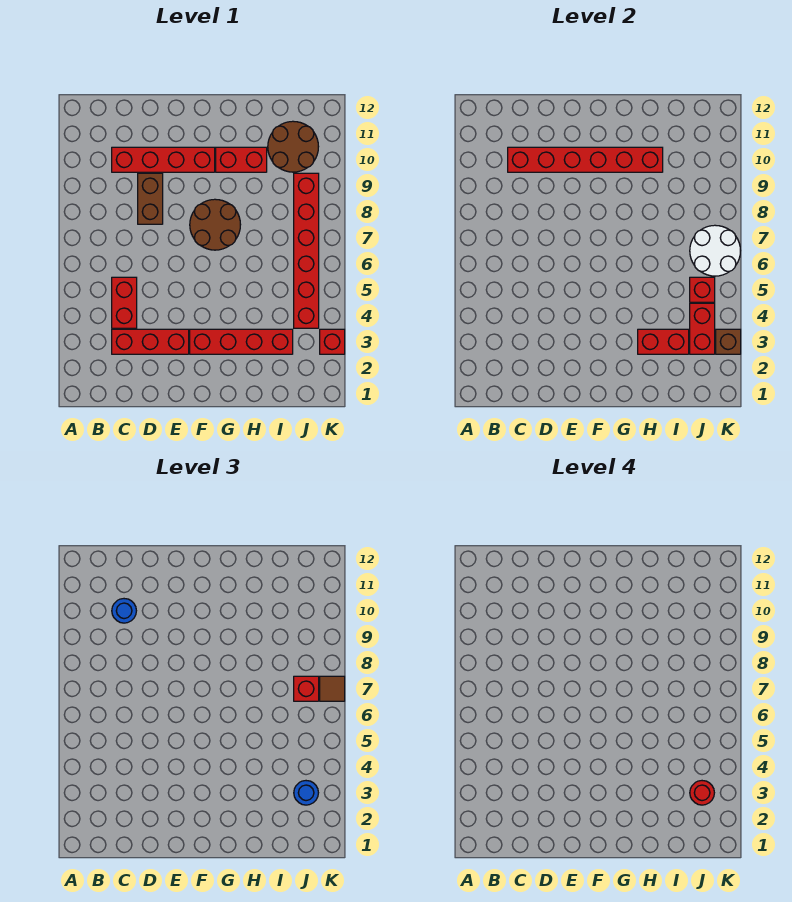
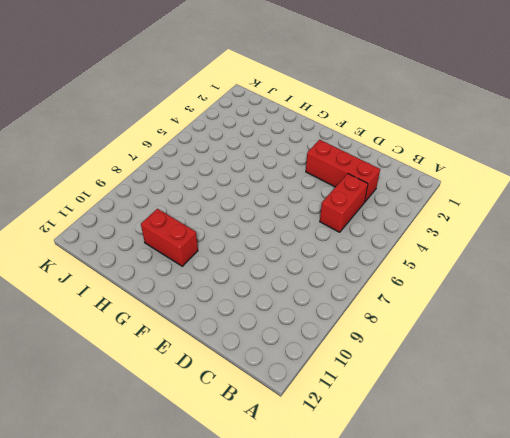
none -> red brick C10:F10 level 1
none -> brown brick D8:D9 level 1
none -> red brick F3:I3 level 1

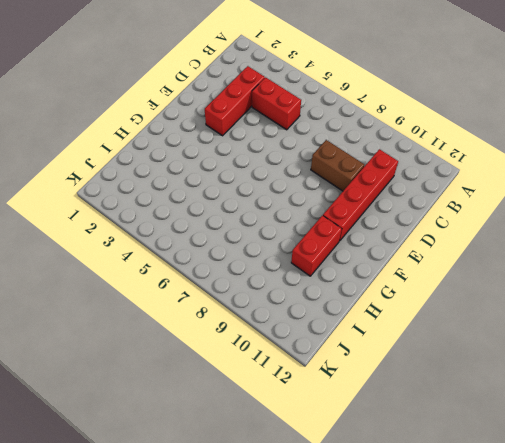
none -> red brick F3:I3 level 1
none -> brown round brick F7:G8 level 1
none -> brown round brick I10:J11 level 1

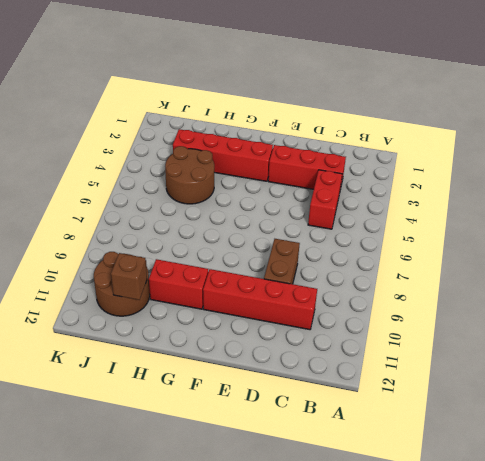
brown round brick H4:I5 level 1 -> brown round brick F7:G8 level 1
brown brick I11 level 2 -> brown brick K3 level 2
none -> red brick J4:J9 level 1
none -> red brick K3 level 1
none -> red brick C10:H10 level 2

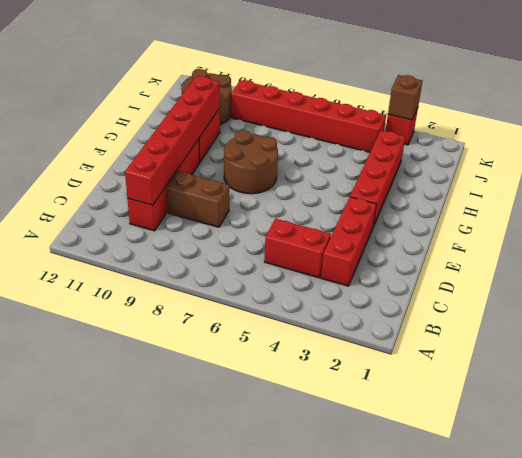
none -> red brick H3:I3 level 2
none -> red brick J3:J4 level 2
none -> red brick J5 level 2

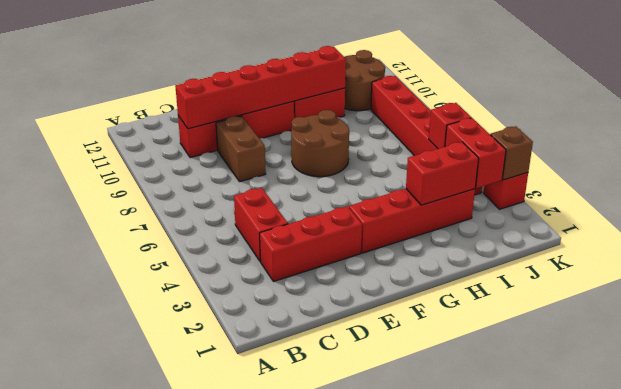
none -> white round brick J6:K7 level 2
none -> blue round brick C10 level 3
none -> blue round brick J3 level 3

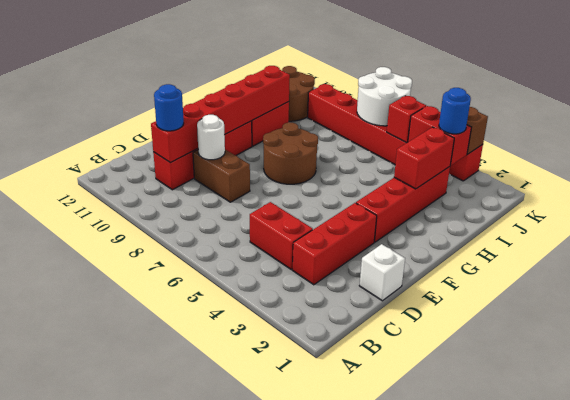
white brick D1 level 1 -> none
white round brick D9 level 2 -> none
none -> red brick J7 level 3
none -> brown tile K7 level 3
none -> red round brick J3 level 4

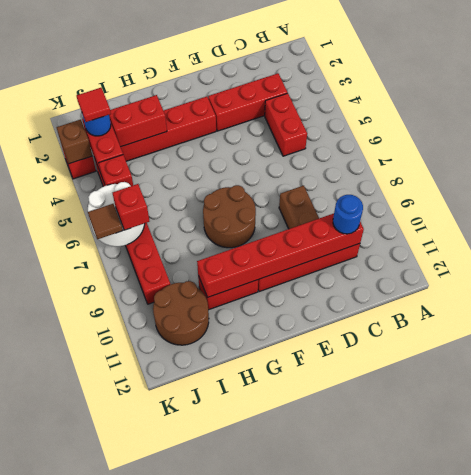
red tile J3 level 4 -> red round brick J3 level 4

